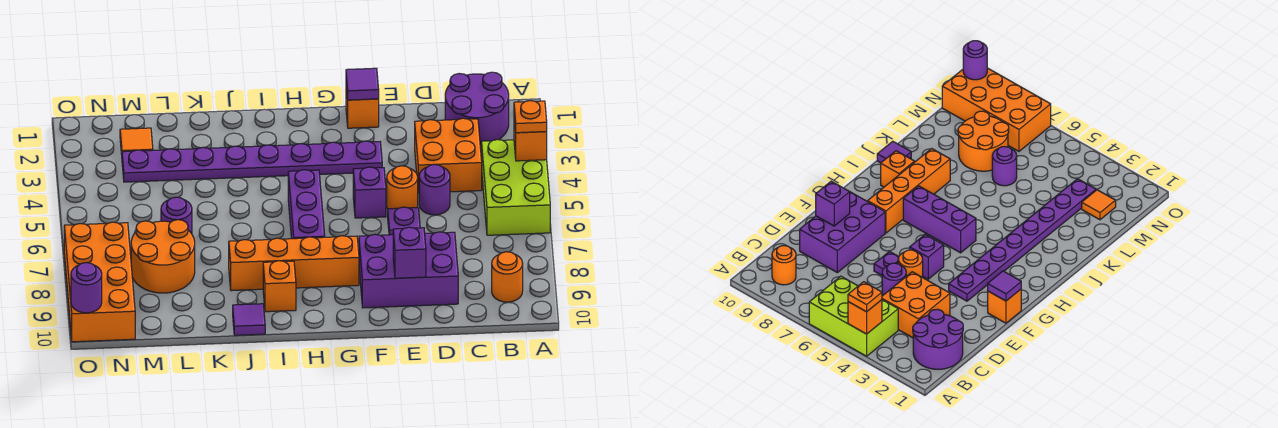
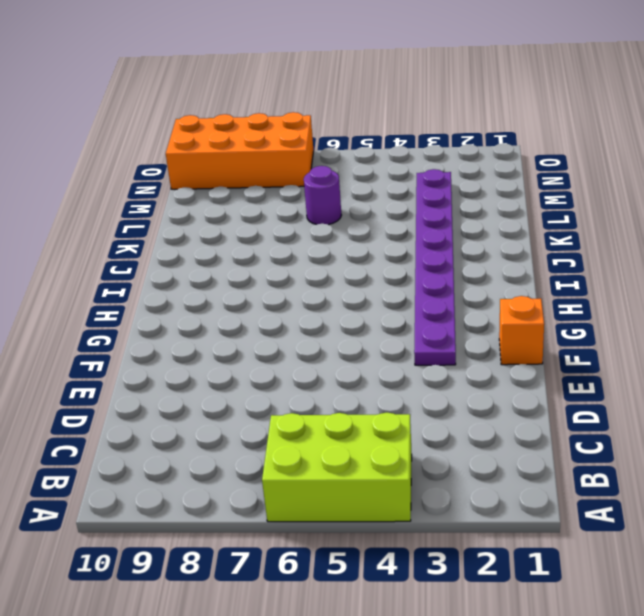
none -> purple round brick B1:C2 level 1
none -> orange round brick B9 level 1
none -> orange brick C3:D4 level 1

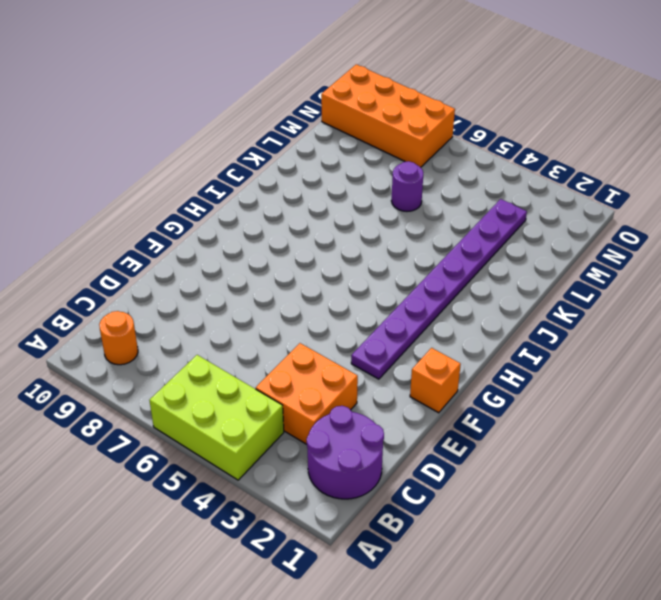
none -> purple round brick D5 level 1
none -> purple brick D8:F9 level 1
none -> orange round brick E5 level 1

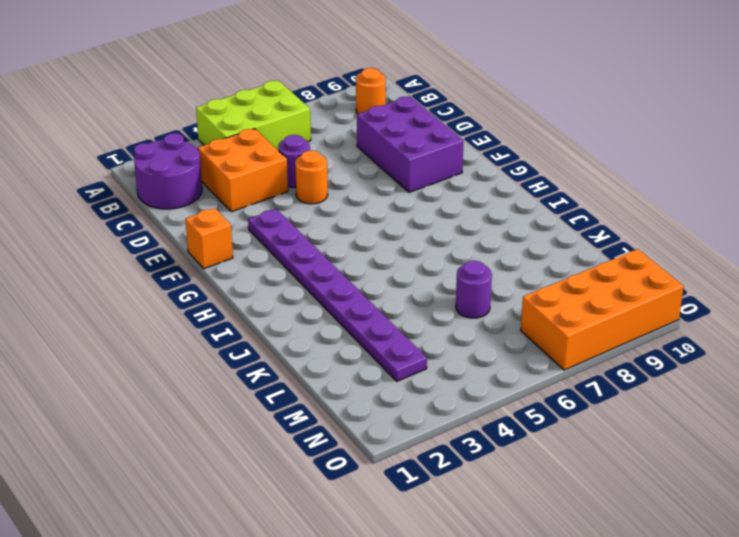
none -> purple plate E6 level 1
none -> purple brick F5 level 1
none -> orange brick G8:J8 level 1

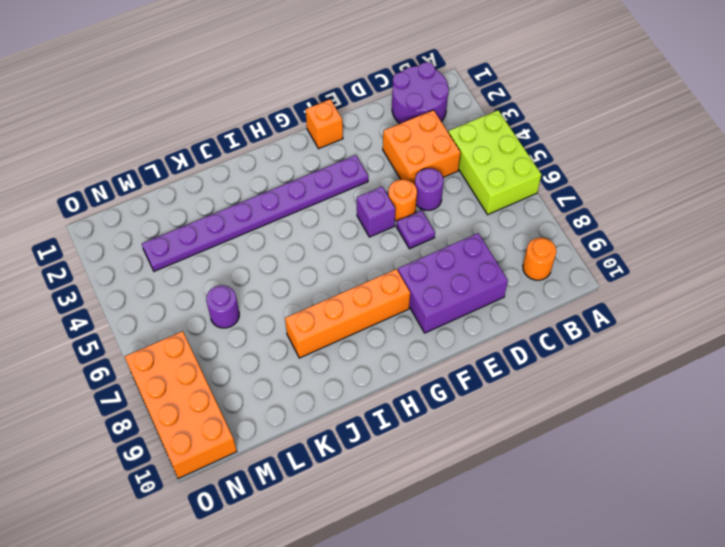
none -> purple brick H5:H7 level 1
none -> orange brick I9 level 1
none -> purple tile J10 level 1

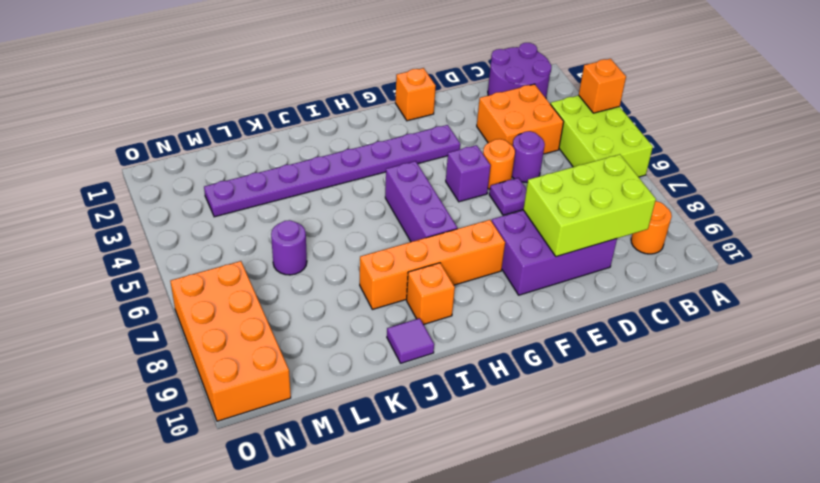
lime brick C8:E9 level 2 -> purple brick E9 level 2
none -> orange round brick L7:M8 level 1
none -> orange tile M2 level 1
none -> purple tile F1 level 2

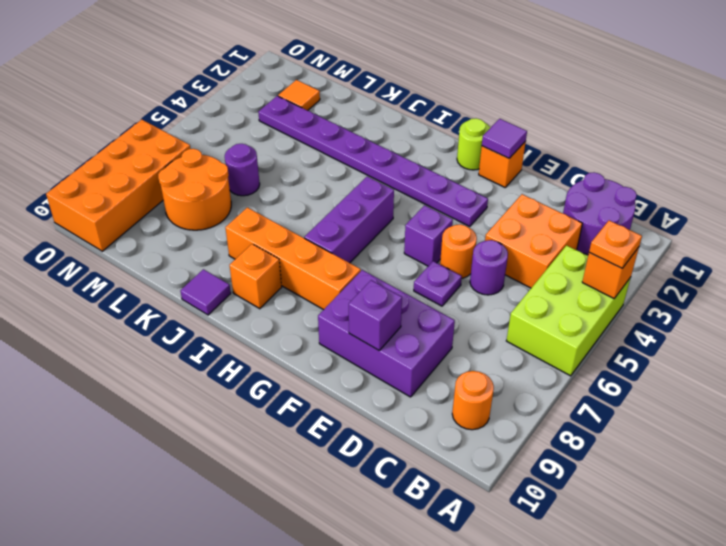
lime round brick G1 level 1 -> none
none -> purple round brick O10 level 2

